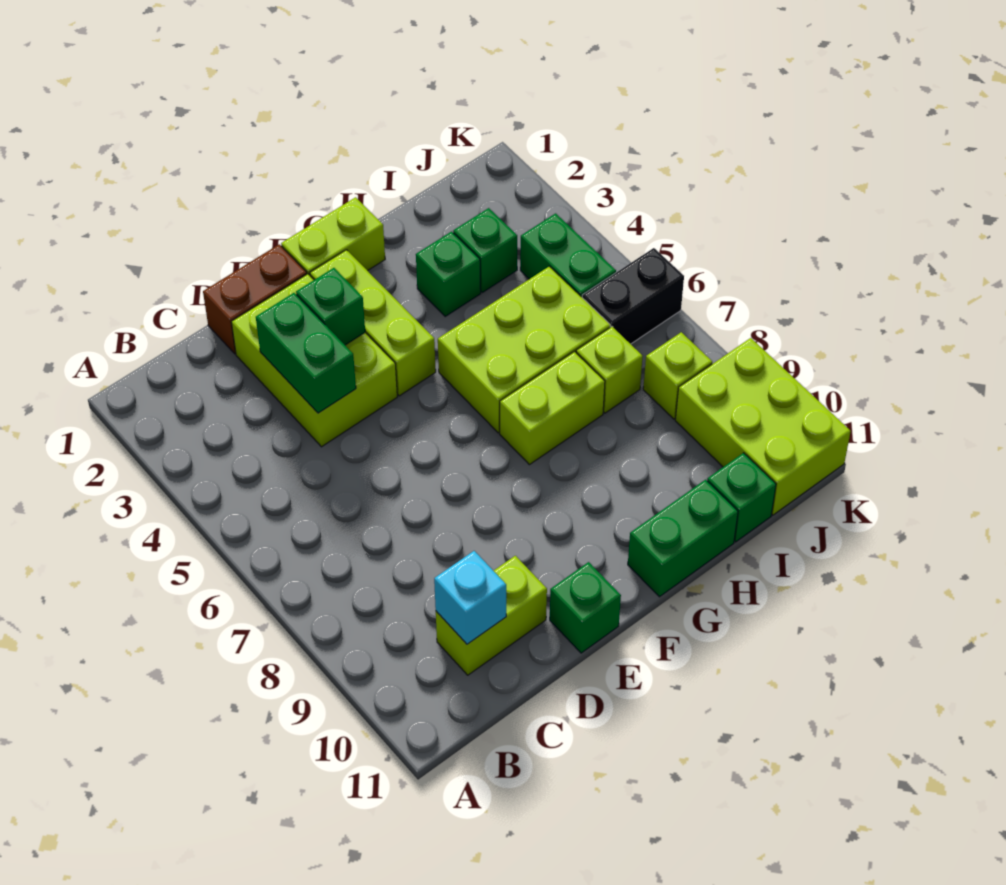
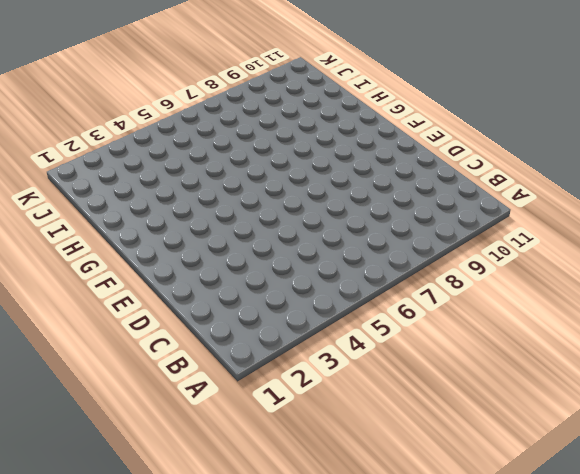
none -> lime brick C10:D10 level 1
none -> brown brick D1:E1 level 1
none -> lime brick D2:E4 level 1

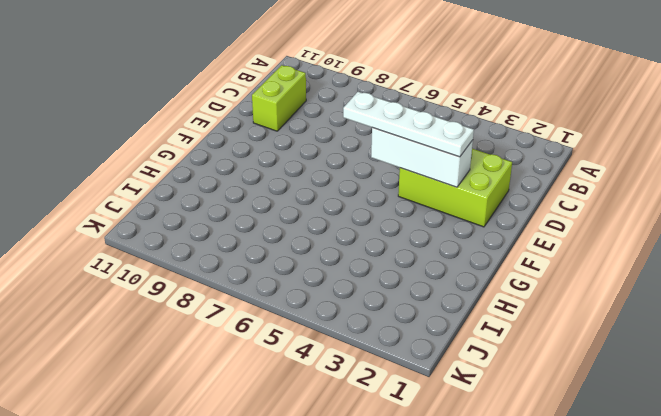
white brick E3:E5 level 2 -> green brick E3 level 2
white plate E3:E6 level 3 -> none
none -> brown brick D1:E1 level 1
none -> green brick E11 level 1
none -> lime brick F1:G1 level 1

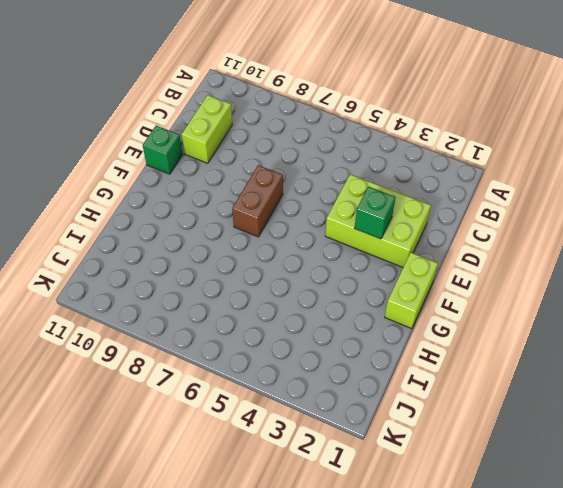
brown brick E7:F7 level 1 -> brown brick D1:E1 level 1
none -> lime brick F2:F4 level 1
none -> lime brick G5:I6 level 1
none -> lime brick G7:H7 level 1

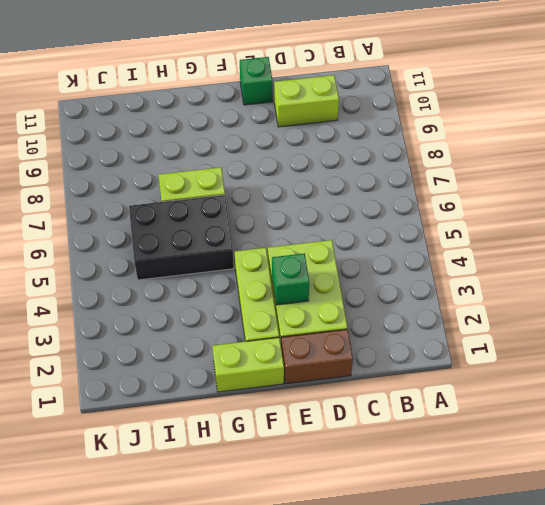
black brick G5:I6 level 1 -> lime brick G5:I6 level 1
none -> green brick G11:H11 level 1
none -> green brick H3 level 1
none -> green brick I3 level 1

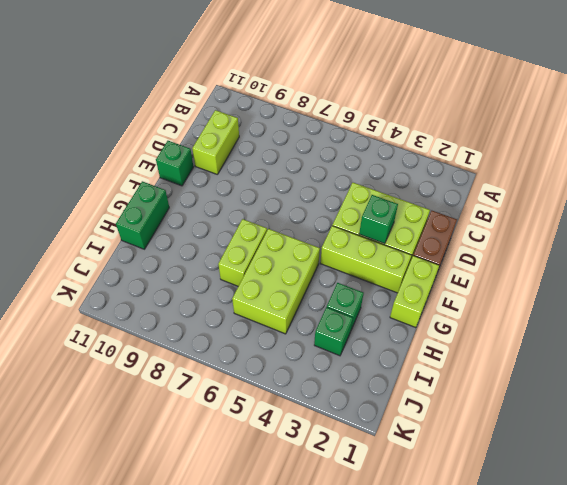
none -> lime brick I7 level 1
none -> green brick I11 level 1
none -> green brick J4:J5 level 1

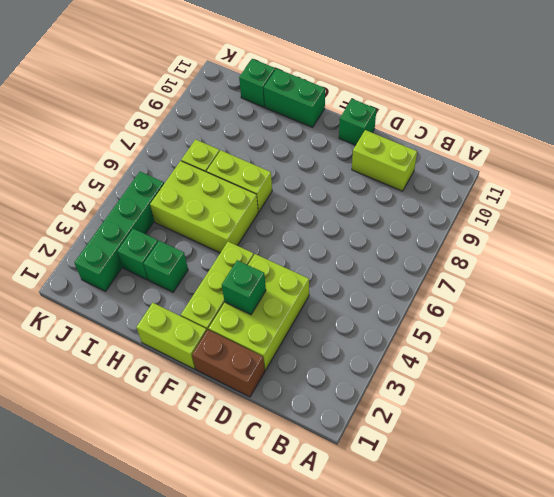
green brick J2:J5 level 1 -> green brick J4:J5 level 1
none -> black brick J6:K6 level 1
none -> lime brick J8 level 1
none -> lime brick J9:K11 level 1

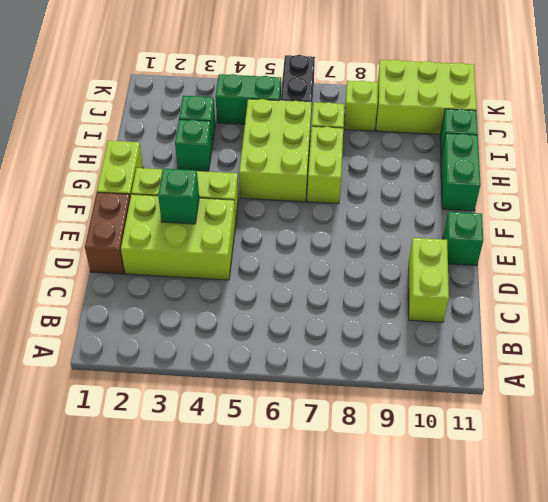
none -> cyan brick C10 level 2
none -> green brick D3:D4 level 2

